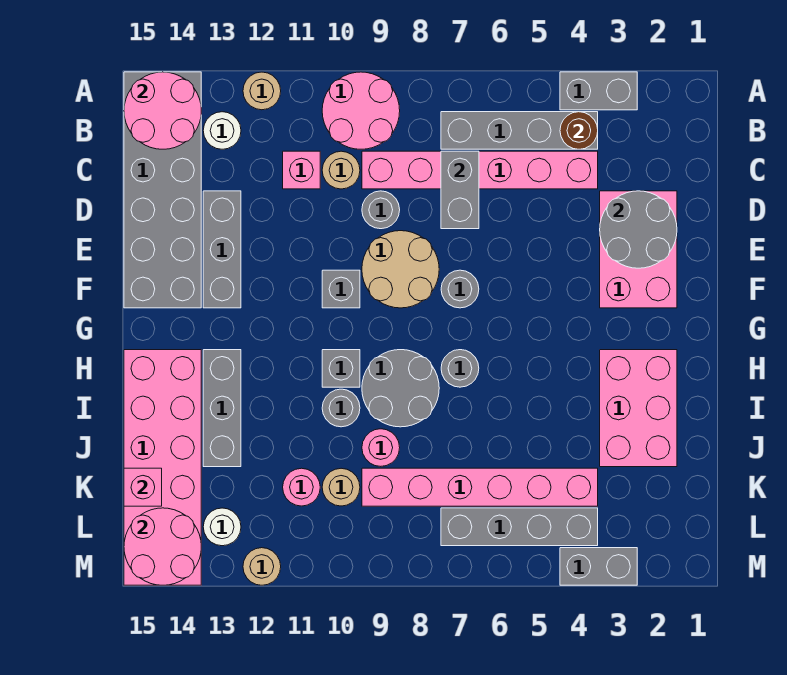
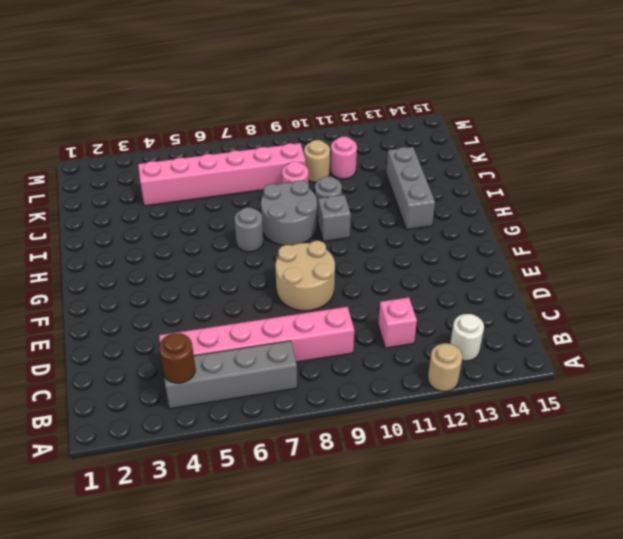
none -> grey brick A3:A4 level 1
none -> pink round brick A9:B10 level 1
none -> grey brick A14:F15 level 1
none -> tan round brick C10 level 1

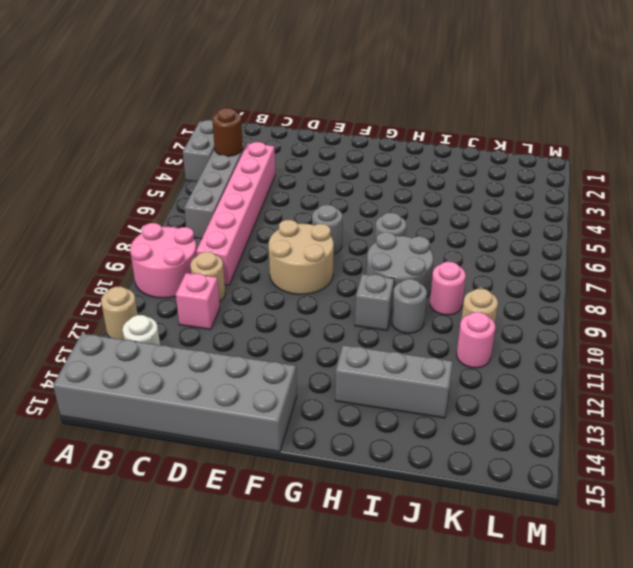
none -> pink brick D2:F3 level 1
none -> grey round brick D9 level 1
none -> grey brick D13:F13 level 1
none -> grey brick F10 level 1

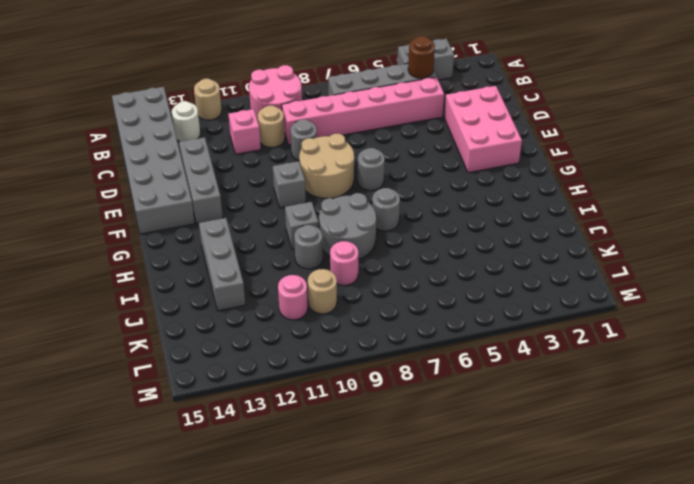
none -> pink brick H2:J3 level 1
none -> pink brick H14:M15 level 1
none -> pink brick K4:K9 level 1
none -> grey brick L4:L7 level 1

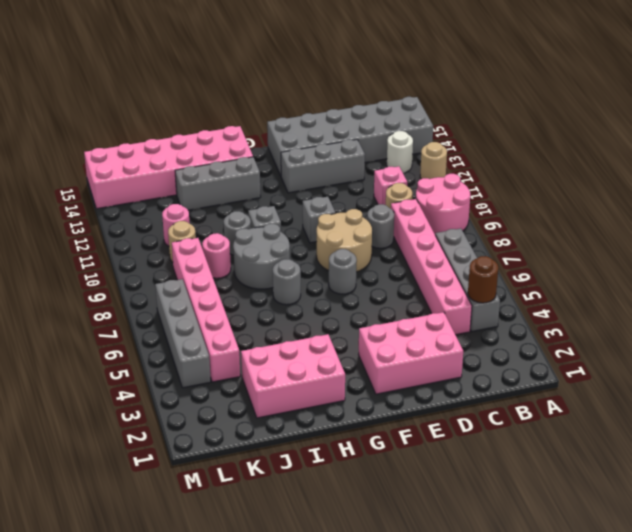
none -> grey brick A3:A4 level 1
none -> white round brick L13 level 1
none -> grey brick M3:M4 level 1
none -> tan round brick M12 level 1

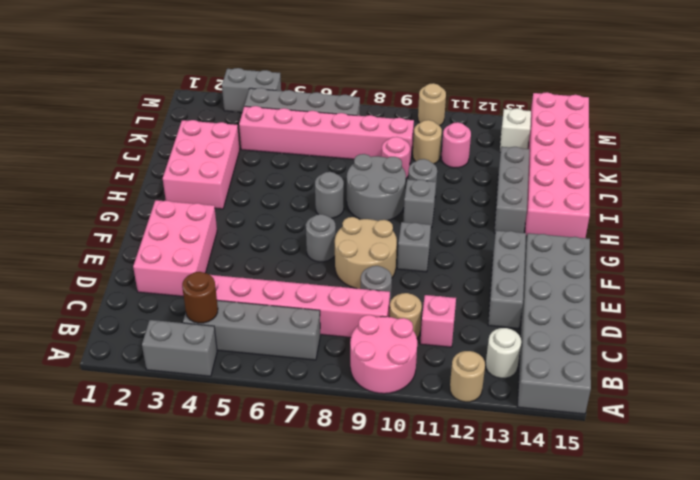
white brick L13 level 1 -> white round brick L13 level 1
tan round brick M10 level 1 -> tan round brick M12 level 1
none -> pink round brick A14:B15 level 2
none -> grey brick C7:D7 level 2
none -> grey round brick D2:E3 level 2
none -> pink brick K15 level 2

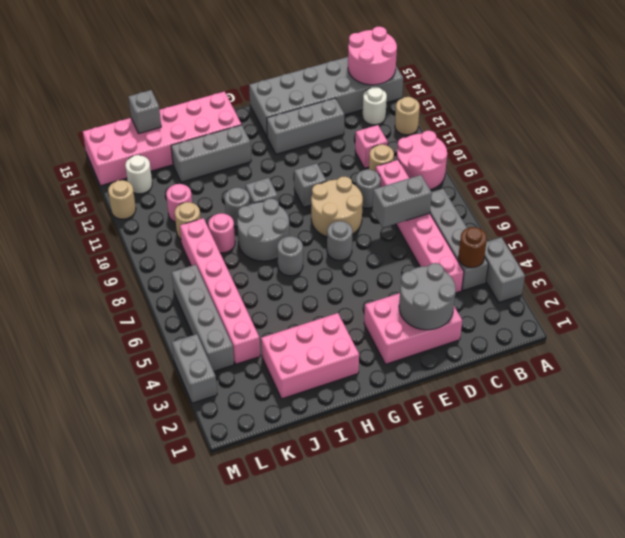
grey brick K15 level 2 -> pink brick K15 level 2
none -> pink round brick L14:M15 level 2

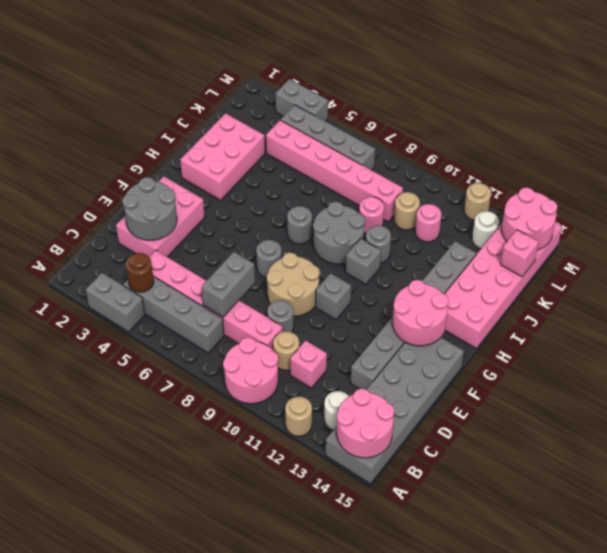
pink round brick F13:G14 level 2 -> none

